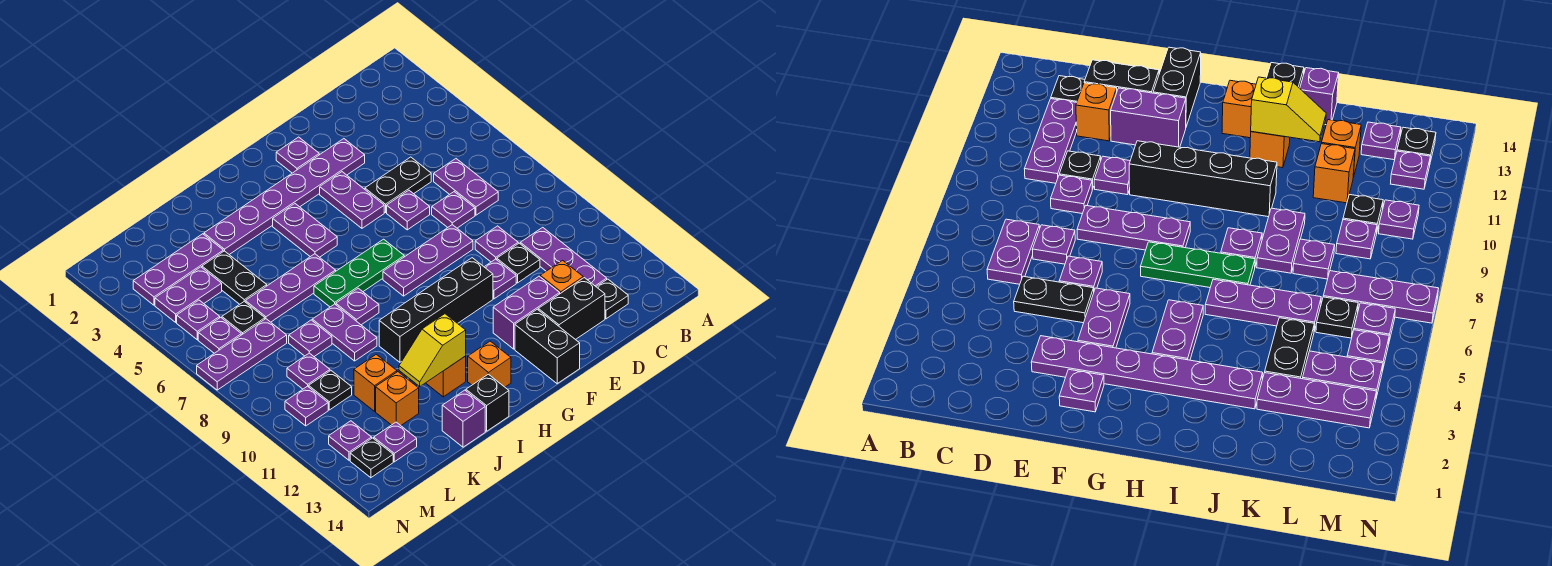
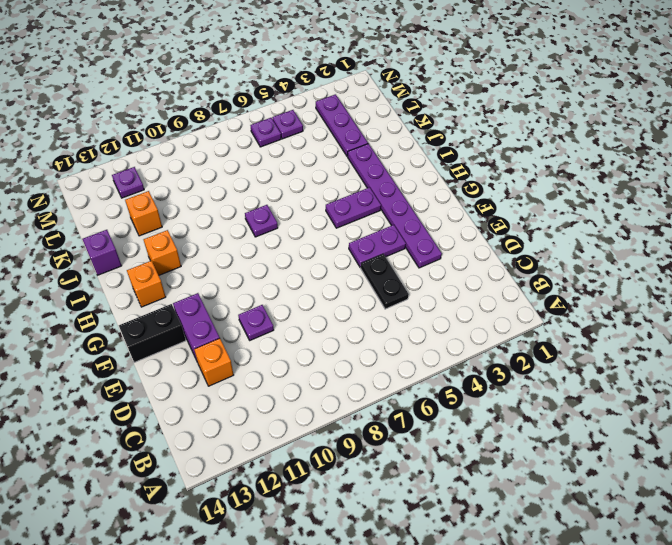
none -> purple plate C6:C7 level 1
none -> purple plate C10:C12 level 1
none -> black plate C13 level 1
none -> purple plate D7 level 1

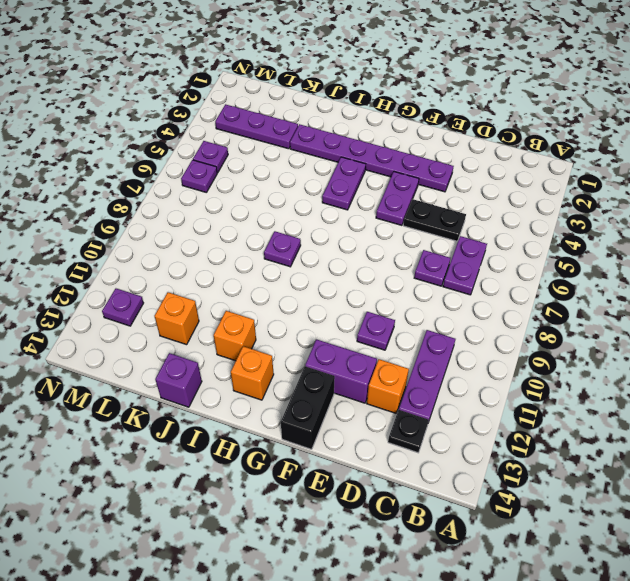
none -> purple plate D9 level 1
none -> black plate D10 level 1
none -> black brick D13:E13 level 1
none -> purple plate E6 level 1

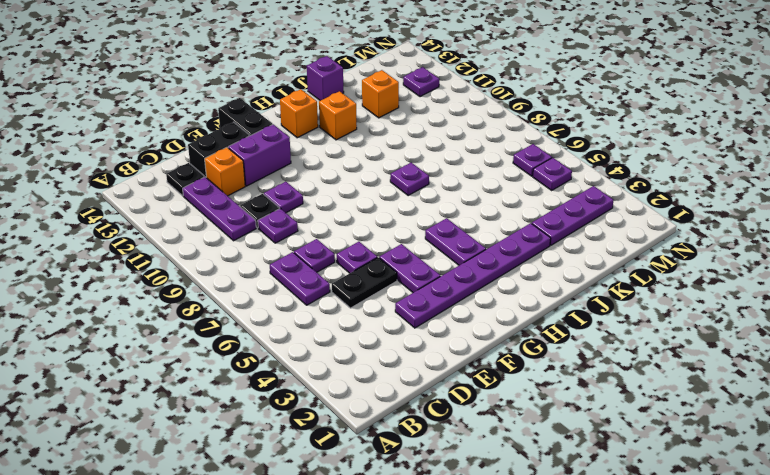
none -> purple plate E8:G8 level 1
none -> purple plate F2 level 1
none -> black brick F10:I10 level 1
none -> green plate G7:I7 level 1

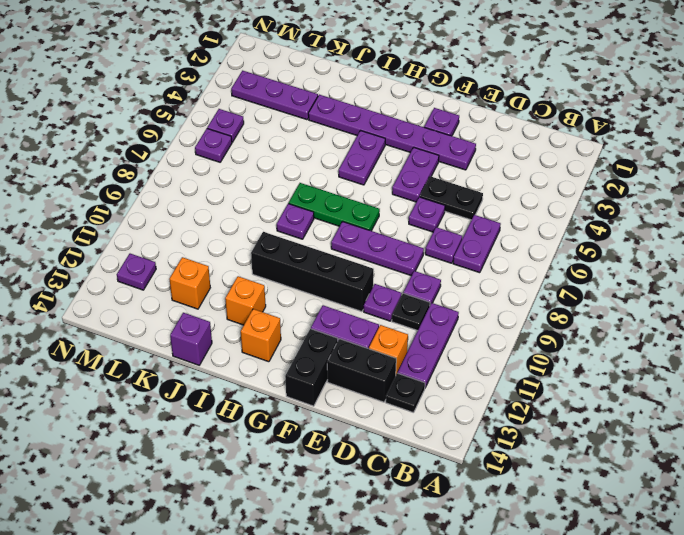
none -> purple plate I6:K6 level 1
none -> black brick I14 level 1
none -> purple plate J8:J9 level 1
none -> black plate K4:K5 level 1

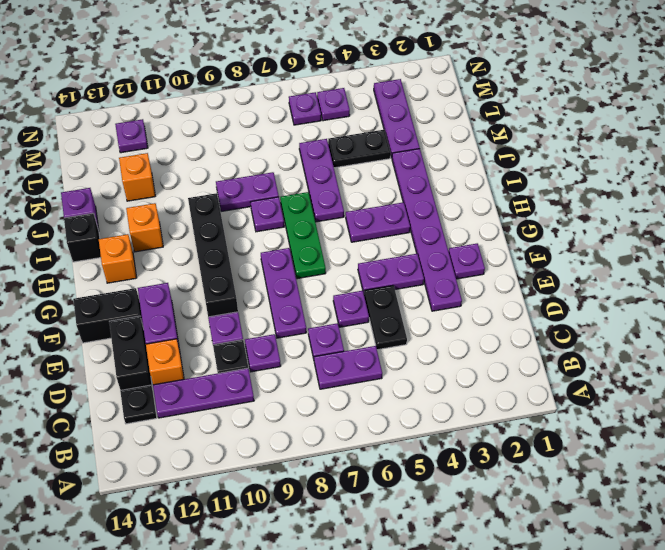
none -> purple plate K8 level 1
none -> orange brick K11 level 1
none -> purple plate L4:M4 level 1
none -> black plate L6 level 1

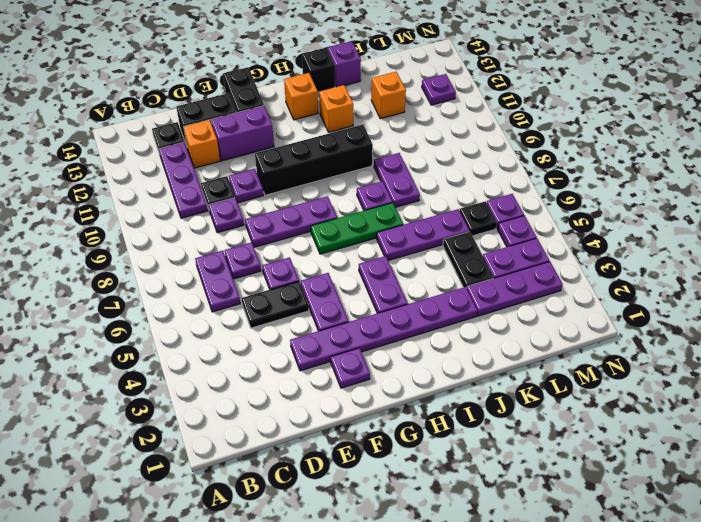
none -> purple plate K8 level 1
none -> orange brick K11 level 1
none -> purple plate L7:N7 level 1
none -> purple plate L9 level 1

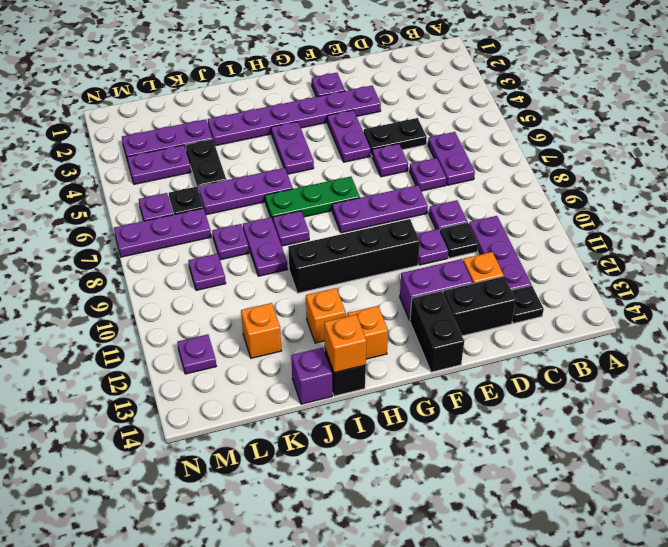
orange brick I14 level 2 -> orange brick K11 level 1
none -> black plate L10 level 1
none -> purple plate L13 level 1
none -> purple plate M5 level 1
none -> purple plate M10 level 1

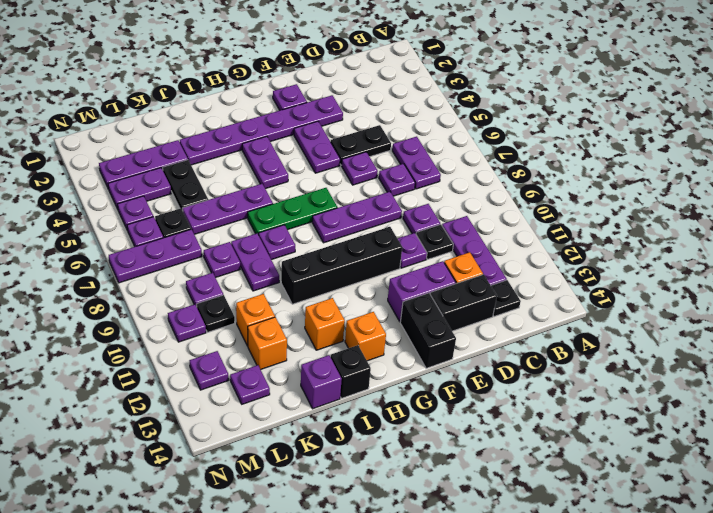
none -> black plate M13 level 1
none -> yellow slope I12:J12 level 2 top I

